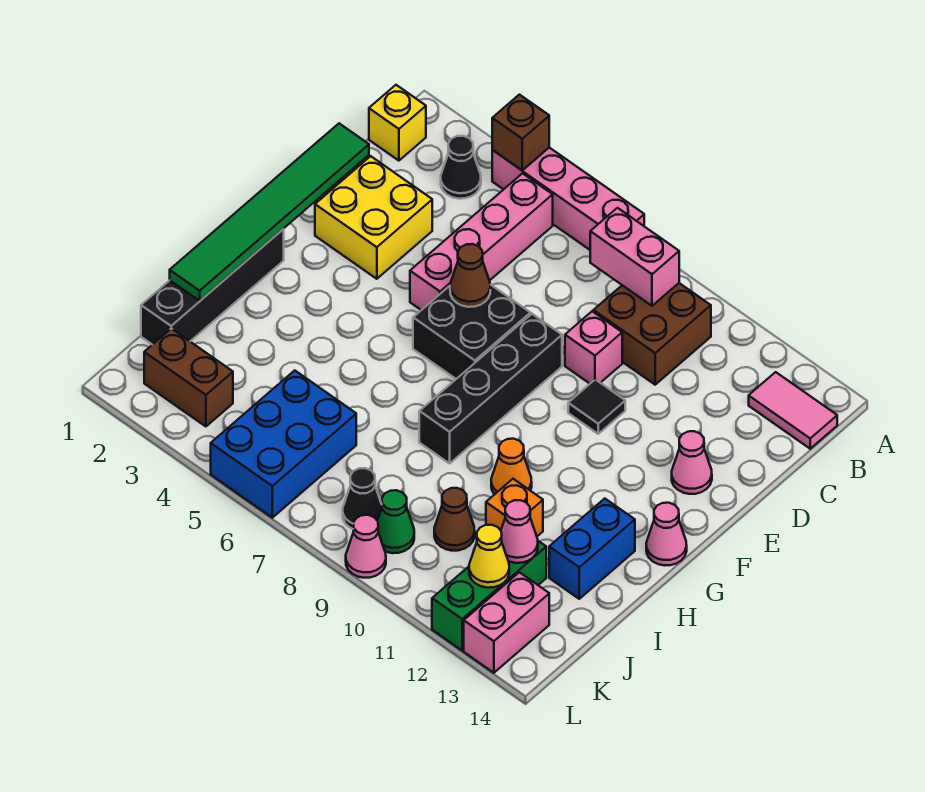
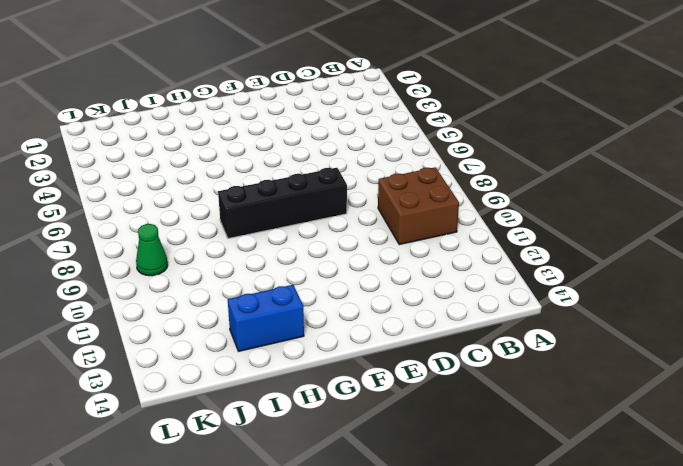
none -> pink brick A4:A7 level 1
none -> yellow brick B1 level 1
none -> black cone B3 level 1
none -> pink brick B5:E5 level 1

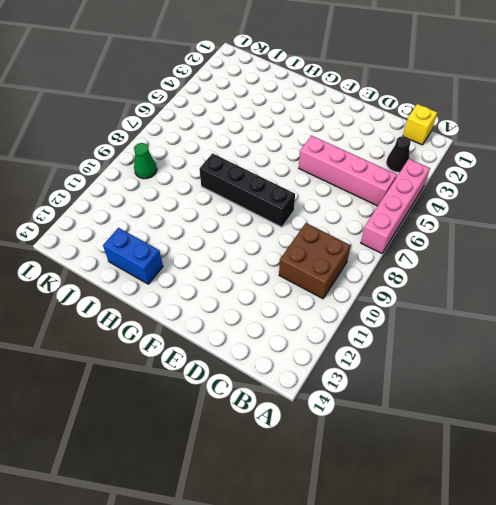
none -> pink tile B13:B14 level 1
none -> yellow brick D2:E3 level 1
none -> pink brick D9 level 1
none -> black brick E6:F7 level 1

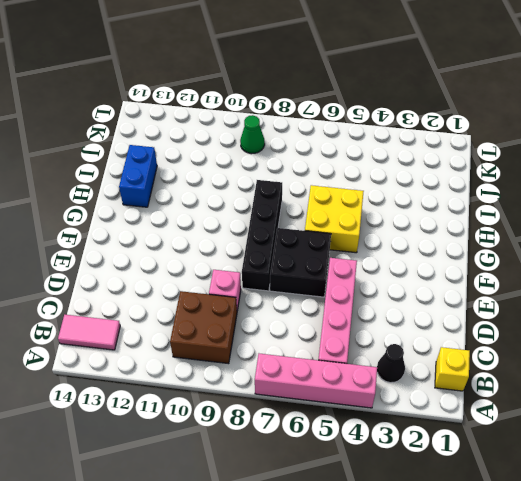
yellow brick G5:H6 level 1 -> yellow brick D2:E3 level 1
none -> black tile E10 level 1
none -> pink cone E13 level 1
none -> black brick G1:J1 level 1
none -> pink cone G14 level 1

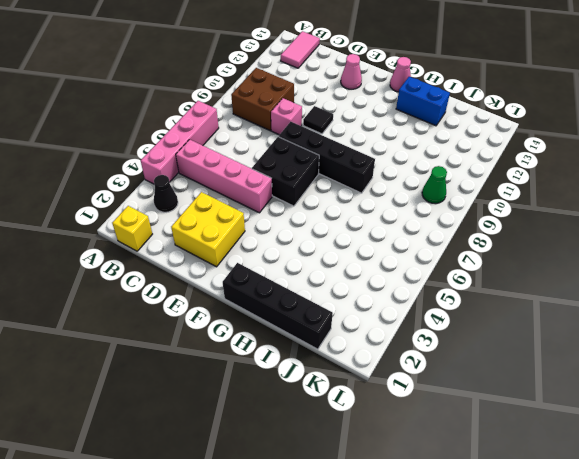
none -> orange cone H10 level 1
none -> orange brick I11 level 1
none -> blue brick J5:L6 level 1
none -> brown cone J10 level 1

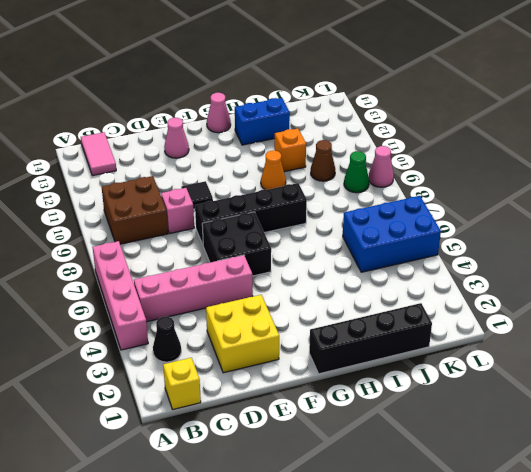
none -> green brick J12:L12 level 1
none -> brown brick K2:K3 level 1
none -> black cone K8 level 1
none -> pink brick K13:L13 level 1

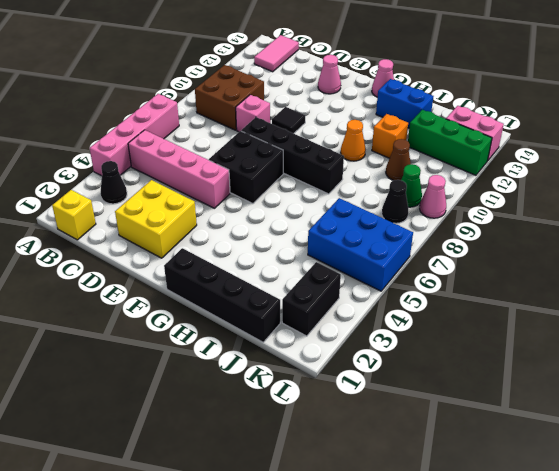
black brick K2:K3 level 1 -> brown brick K2:K3 level 1
none -> brown brick A4 level 2
none -> pink brick B8:B9 level 2
none -> green tile D1:I1 level 2
none -> brown cone E6 level 2

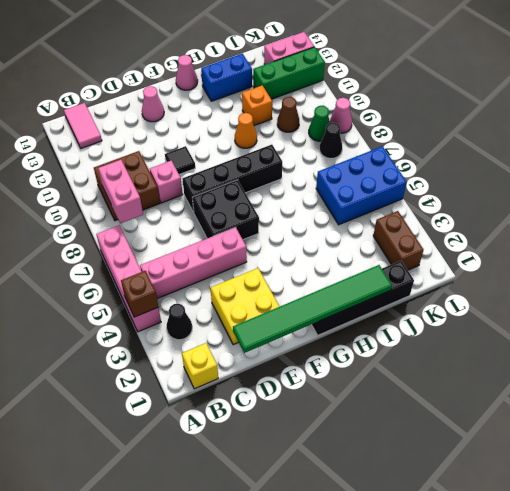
none -> brown cone E6 level 2
none -> pink cone J12 level 2
none -> yellow cone K12 level 2

